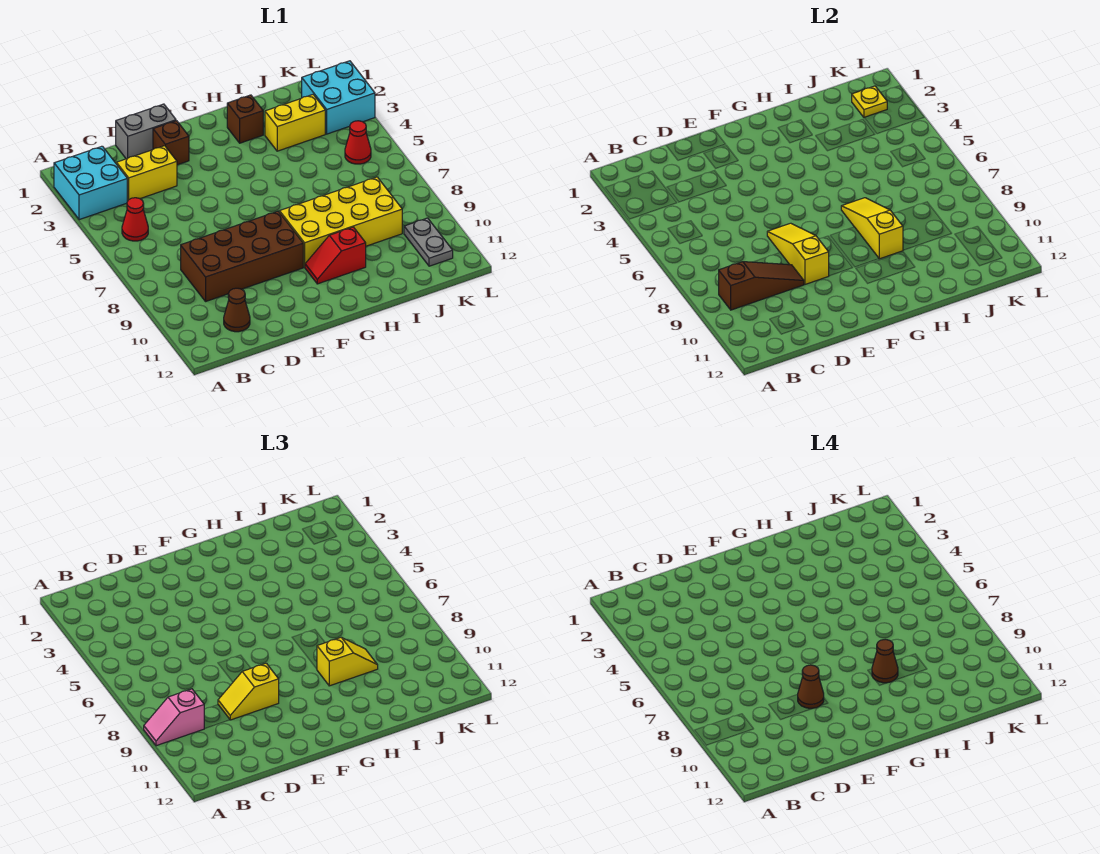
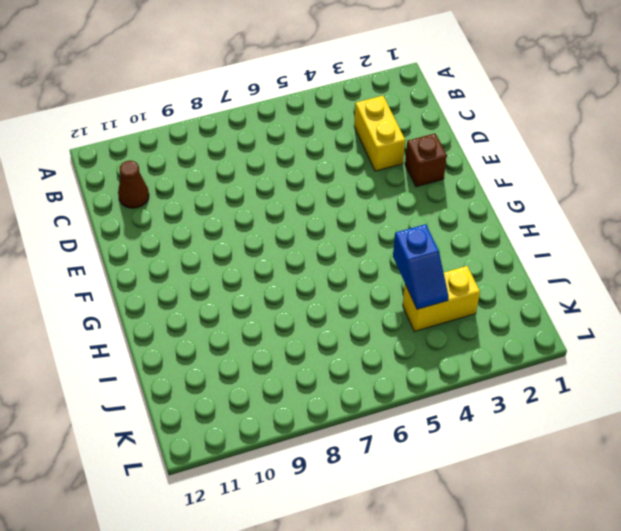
blue slope I4:J4 level 2 top I -> none
yellow brick J3:J4 level 1 -> yellow brick I3:J3 level 1
none -> cyan brick A2:B3 level 1
none -> red cone B5 level 1
none -> brown brick C8:F9 level 1

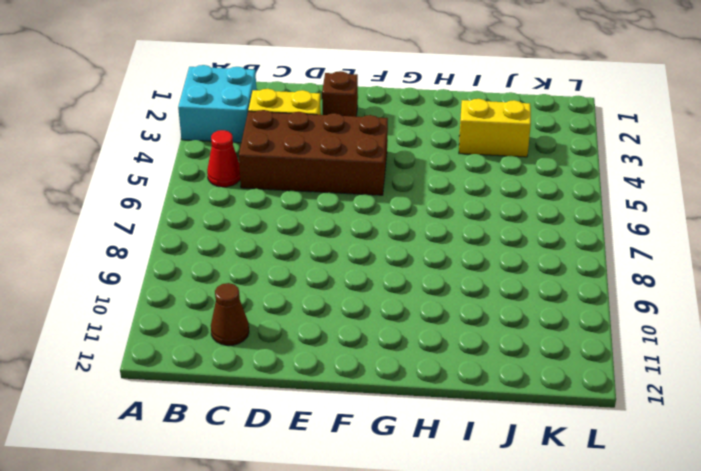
brown brick C4:F5 level 1 -> brown brick C8:F9 level 1
none -> grey brick D1:E1 level 1
none -> yellow brick G8:J9 level 1
none -> red slope G10:H10 level 1 top H

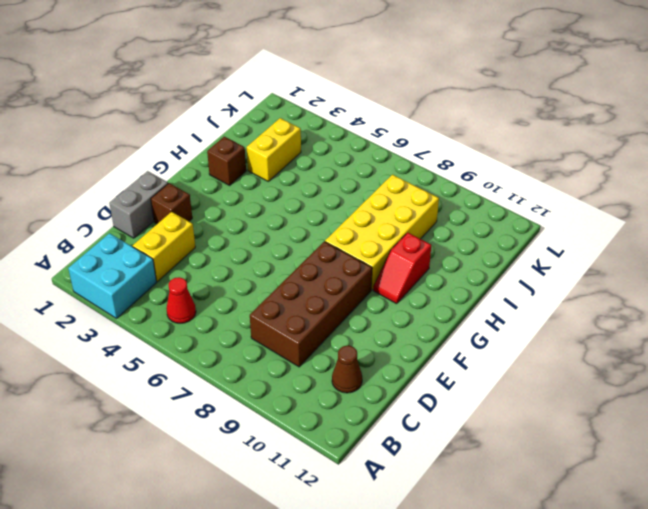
none -> cyan brick K2:L3 level 1
none -> red cone K5 level 1
none -> grey plate K10:K11 level 1

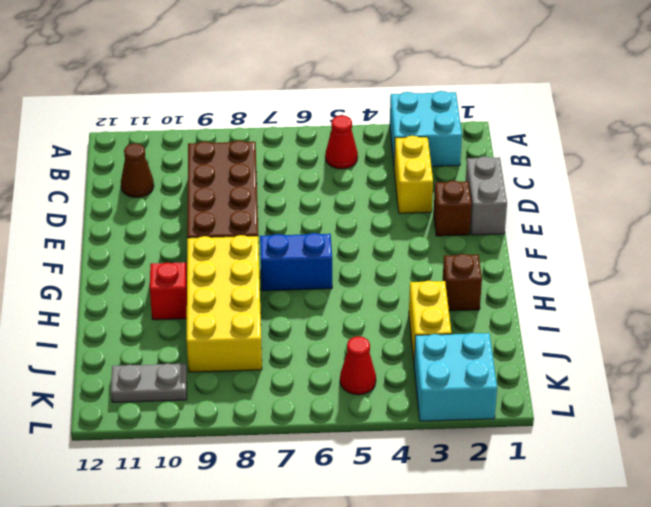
blue brick G6:G7 level 1 -> none
none -> brown slope B9:D9 level 2 top B
none -> yellow slope E7:E9 level 2 top 9
none -> yellow slope H7:H9 level 2 top 9

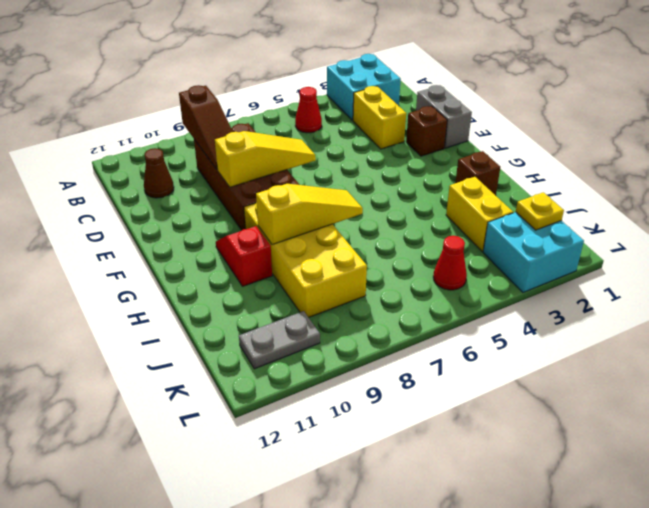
none -> pink slope A9:B9 level 3 top B
none -> yellow slope D9:E9 level 3 top E
none -> yellow slope H9:I9 level 3 top H

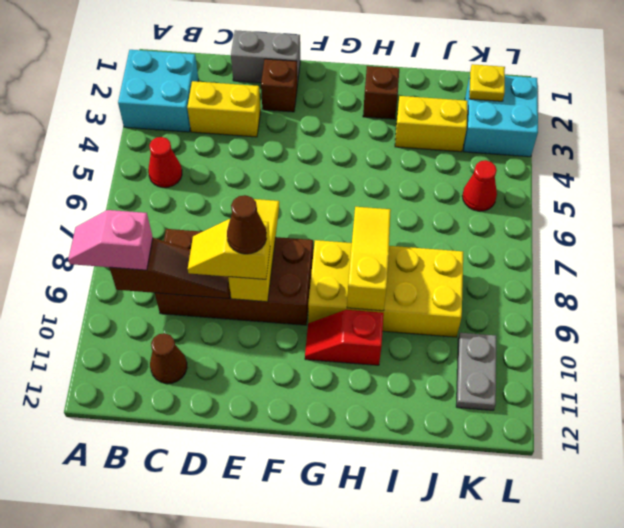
none -> yellow slope H9:I9 level 3 top H
none -> brown cone H9 level 4

